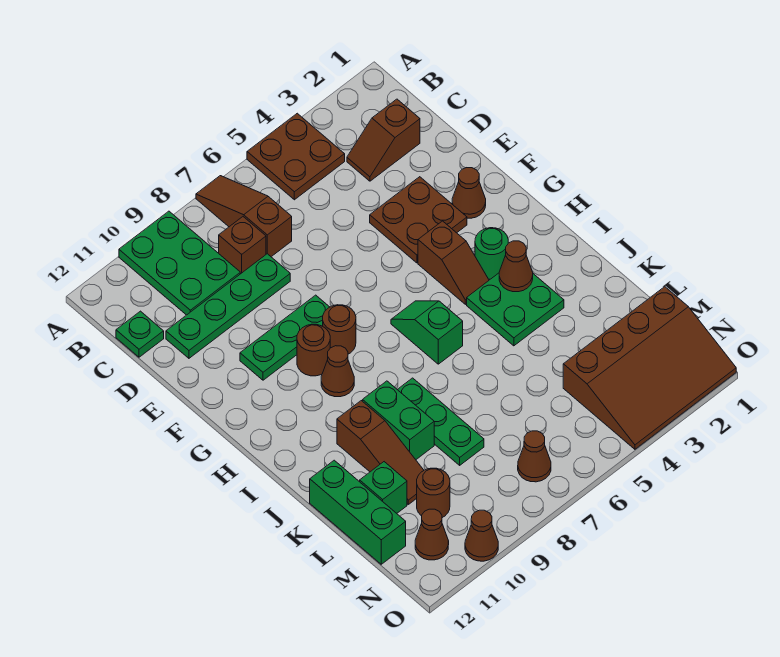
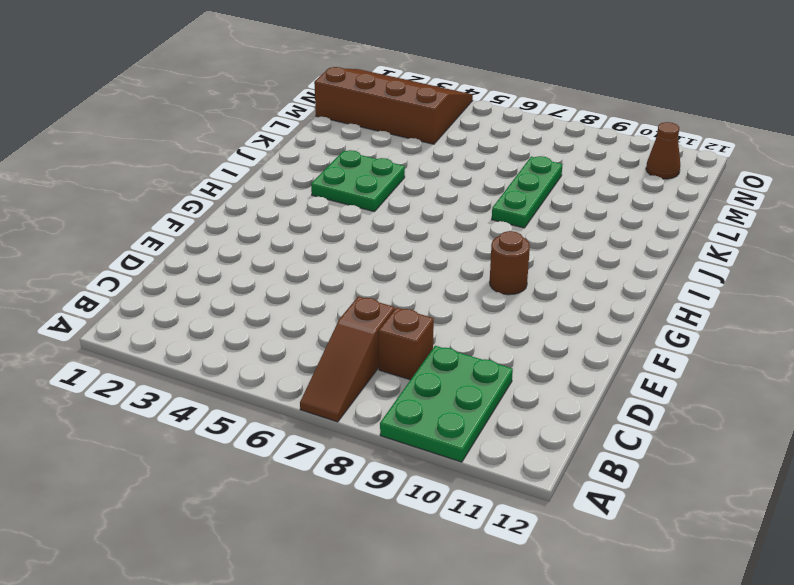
none -> brown plate A4:B5 level 1
none -> brown slope C2:C3 level 1 top 2
none -> green plate C12 level 1

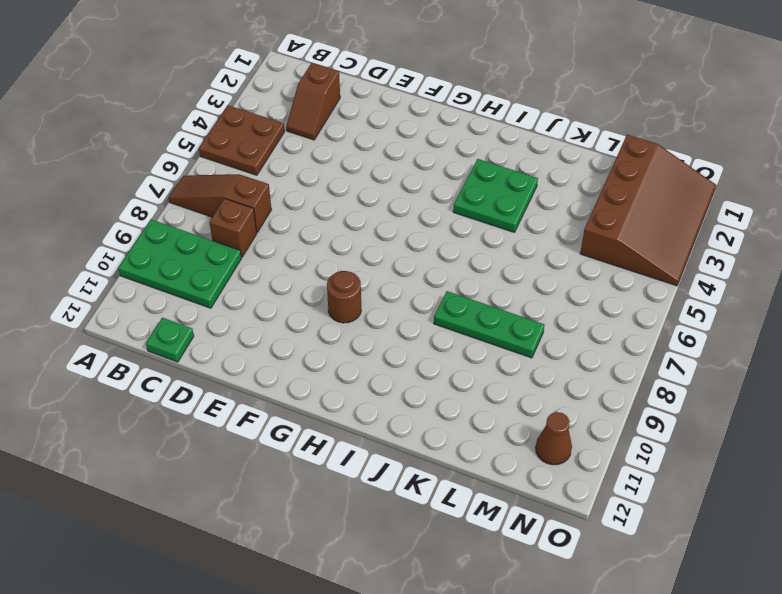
none -> green plate D8:D11 level 1
none -> brown plate E3:F4 level 1
none -> brown cone F2 level 1

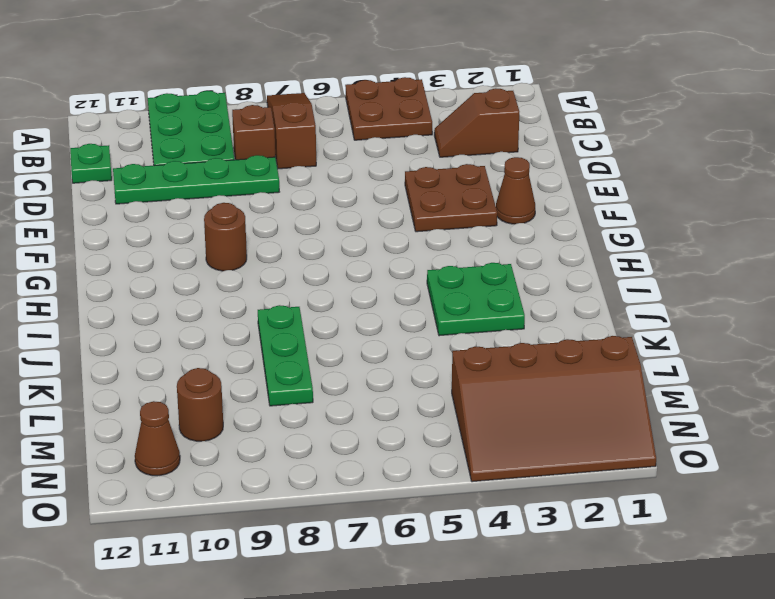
none -> green plate F8:F10 level 1
none -> brown slope G4:H4 level 1 top G
none -> brown round brick G8 level 1

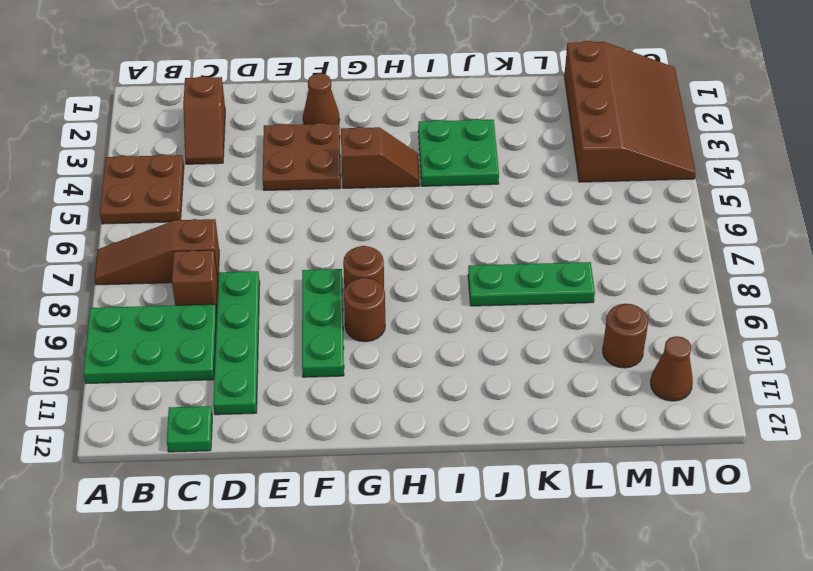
none -> green round brick H3 level 1
none -> green slope H6:I6 level 1 top I
none -> brown cone H9 level 1

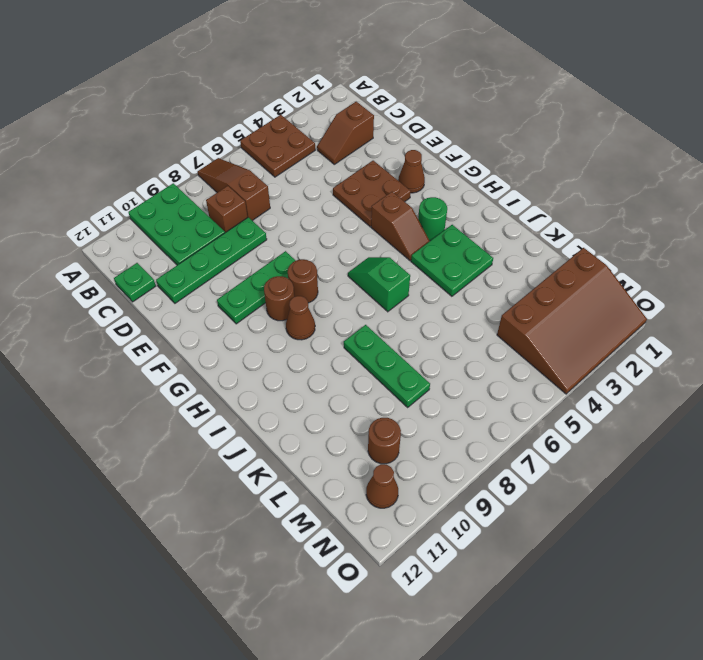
none -> green brick J9:K9 level 1
none -> brown slope J10:L10 level 1 top J
none -> green brick K12:M12 level 1

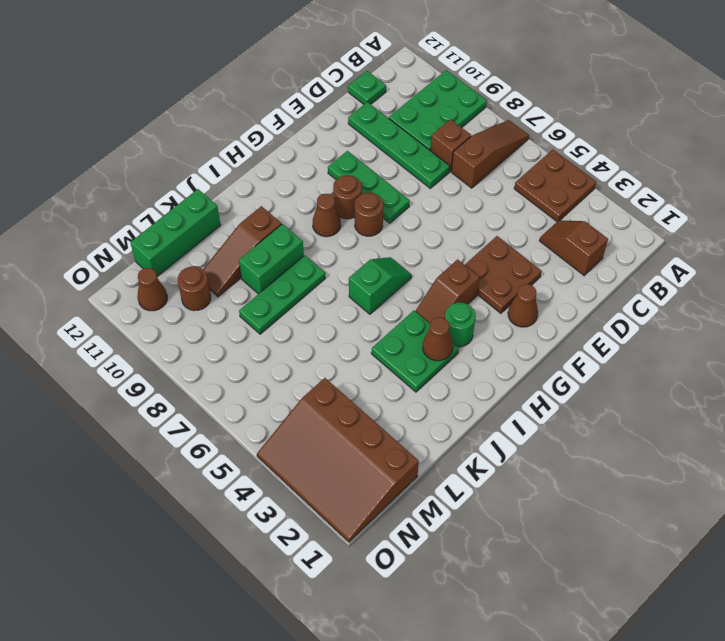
none -> green brick L11 level 1
none -> brown cone N7 level 1
none -> brown cone O10 level 1

